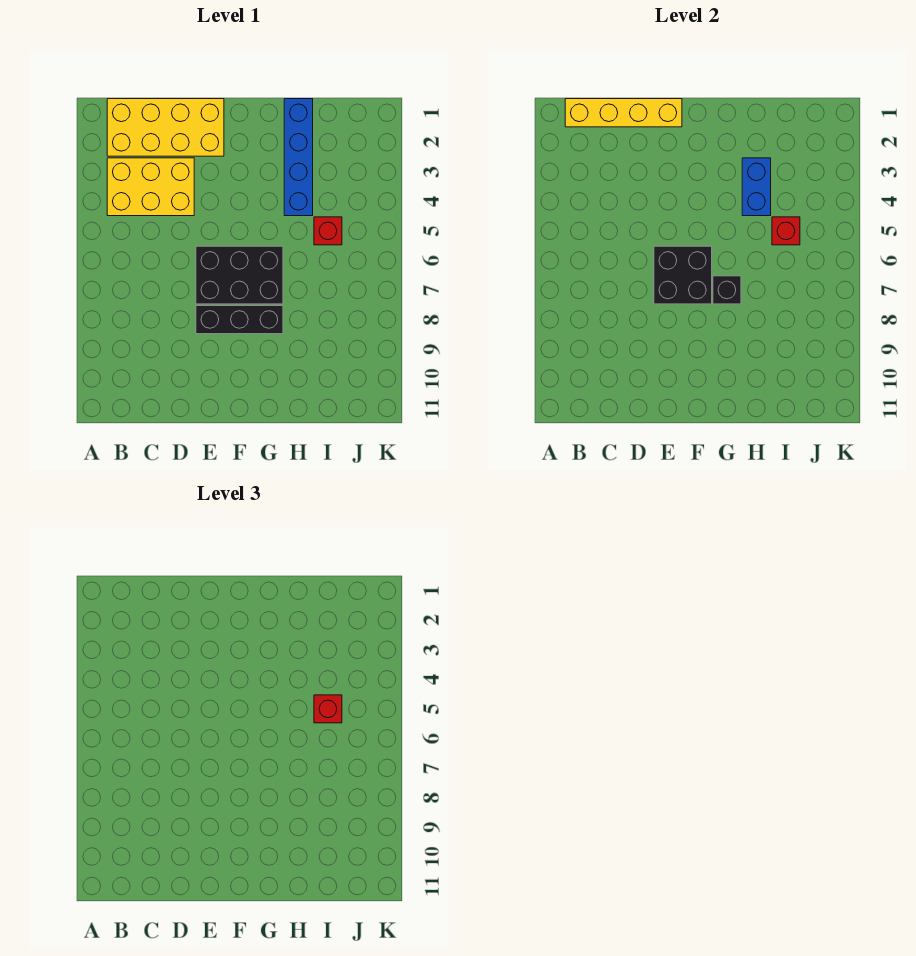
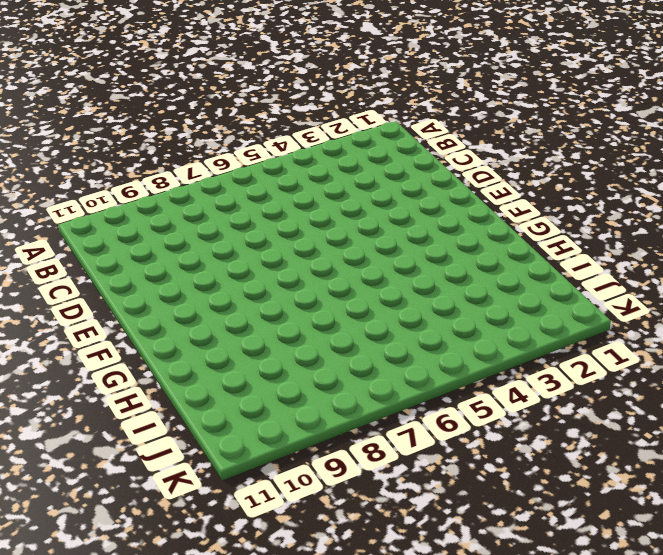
none -> yellow brick B1:E2 level 1
none -> yellow brick B3:D4 level 1
none -> black brick E6:G7 level 1

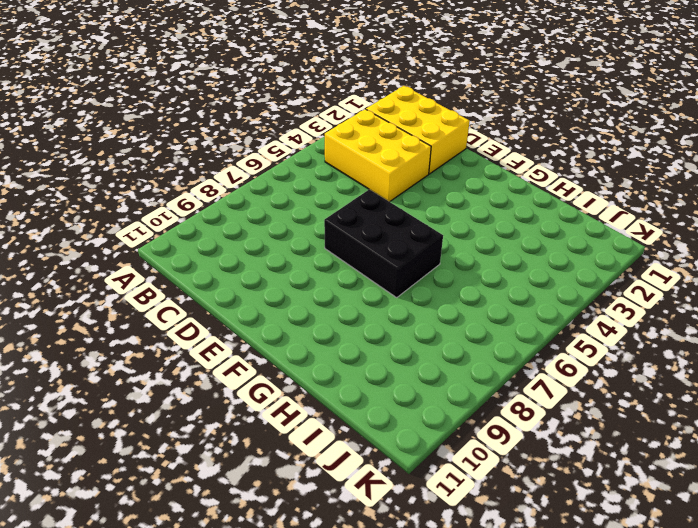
yellow brick B1:D2 level 1 -> yellow brick B1:E2 level 1
none -> black brick E8:G8 level 1
none -> blue brick H1:H4 level 1
none -> red brick I5 level 1

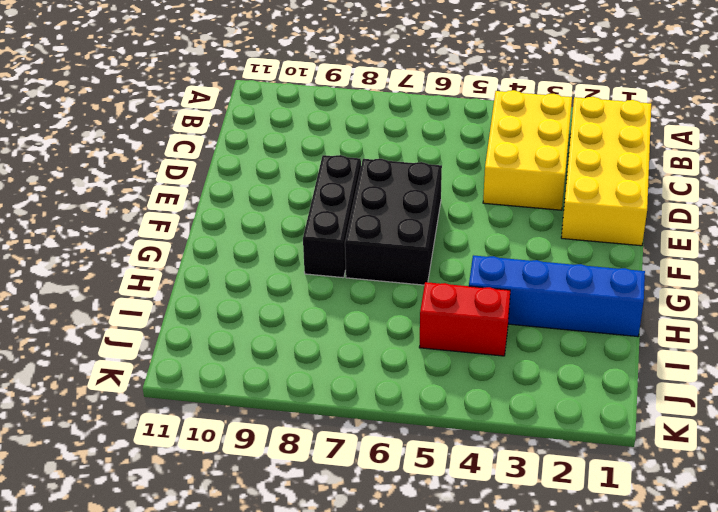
red brick I4:I5 level 1 -> red brick I5 level 1
none -> yellow brick B1:E1 level 2
none -> black brick E6:F7 level 2
none -> black brick G7 level 2

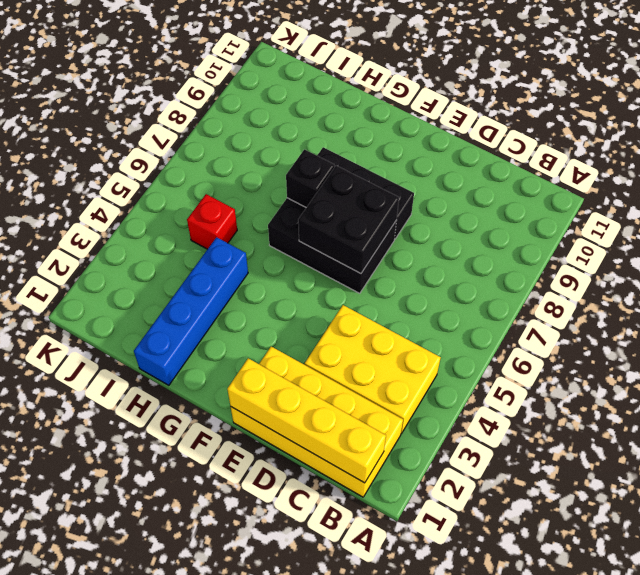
none -> blue brick H3:H4 level 2
none -> red brick I5 level 2
none -> red brick I5 level 3

